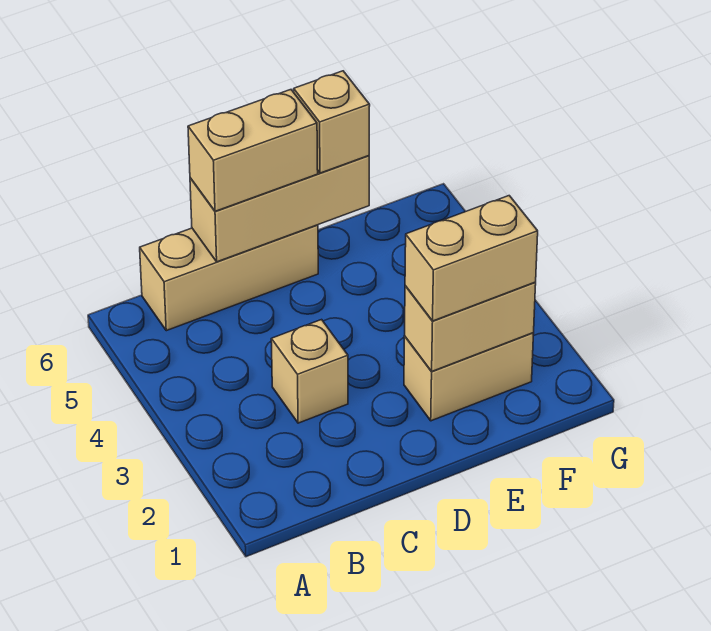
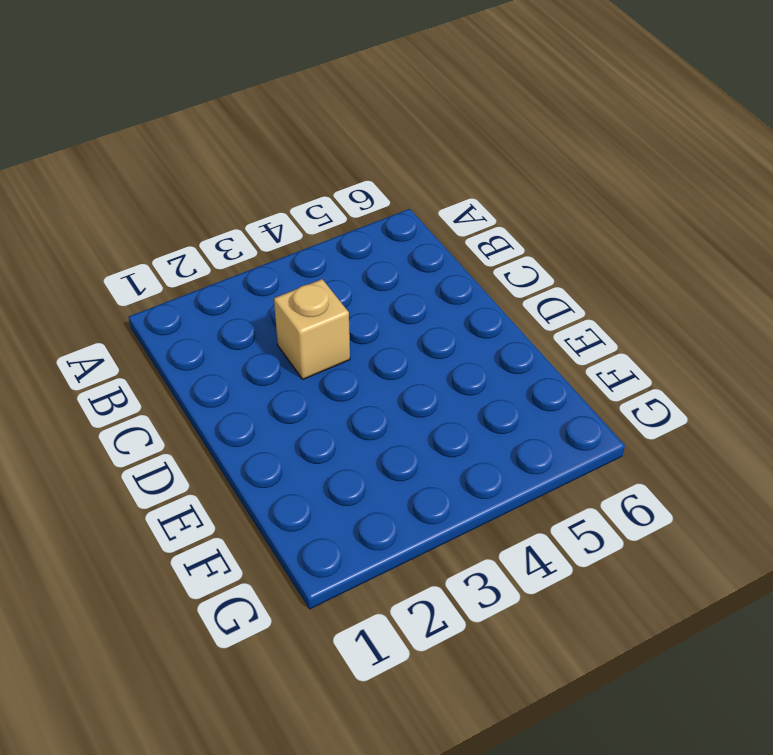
none -> tan brick B6:D6 level 1
none -> tan brick E2:F2 level 1

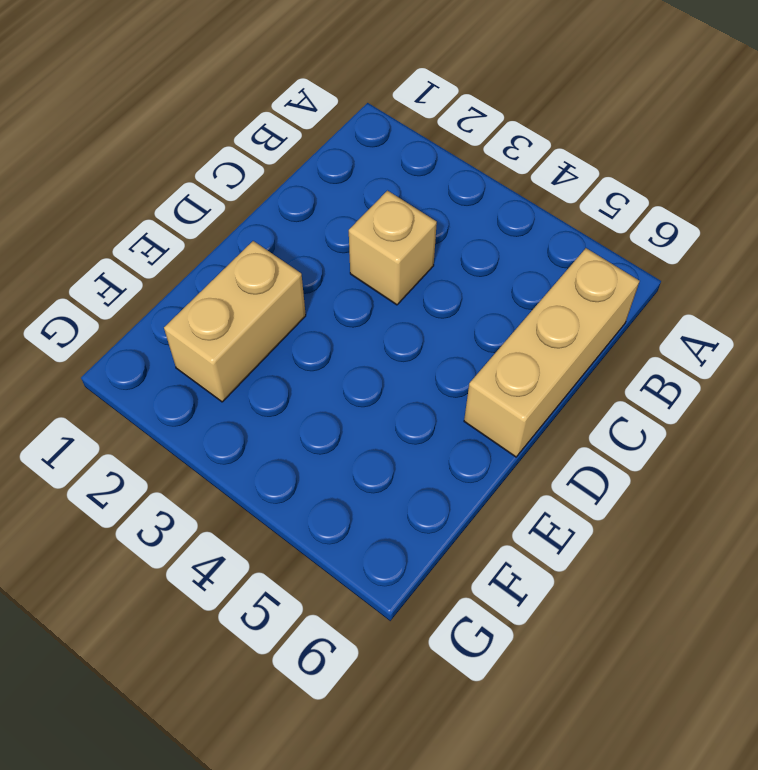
none -> tan brick C6:E6 level 2
none -> tan brick E2:F2 level 2

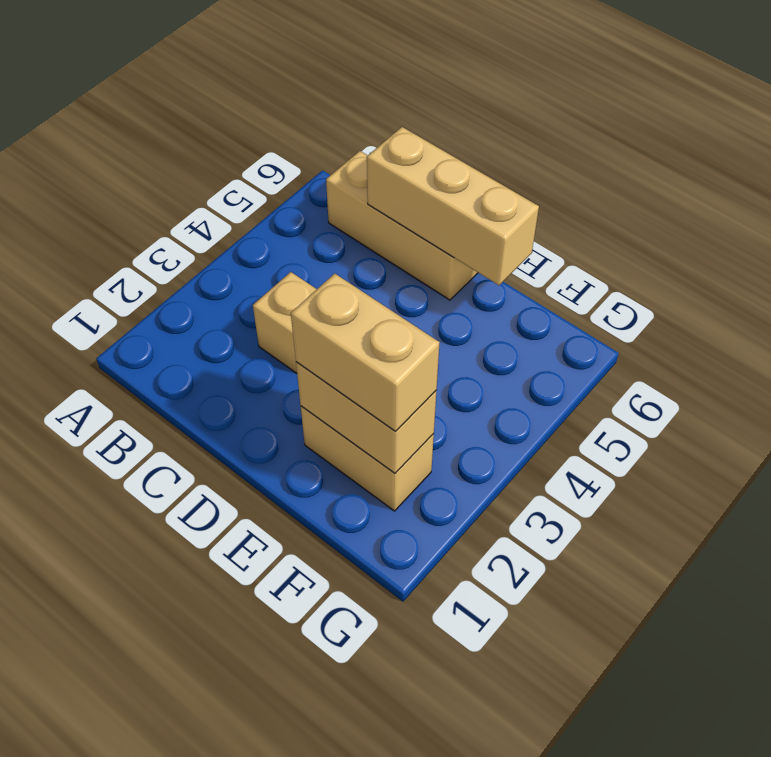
none -> tan brick C6:D6 level 3
none -> tan brick E6 level 3

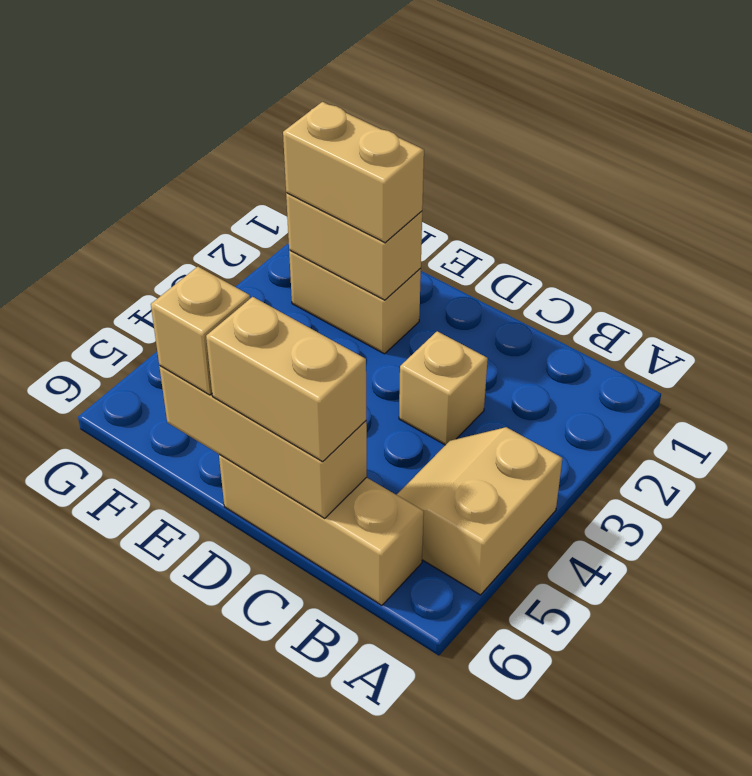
tan slope A4:B5 level 1 top A -> none

